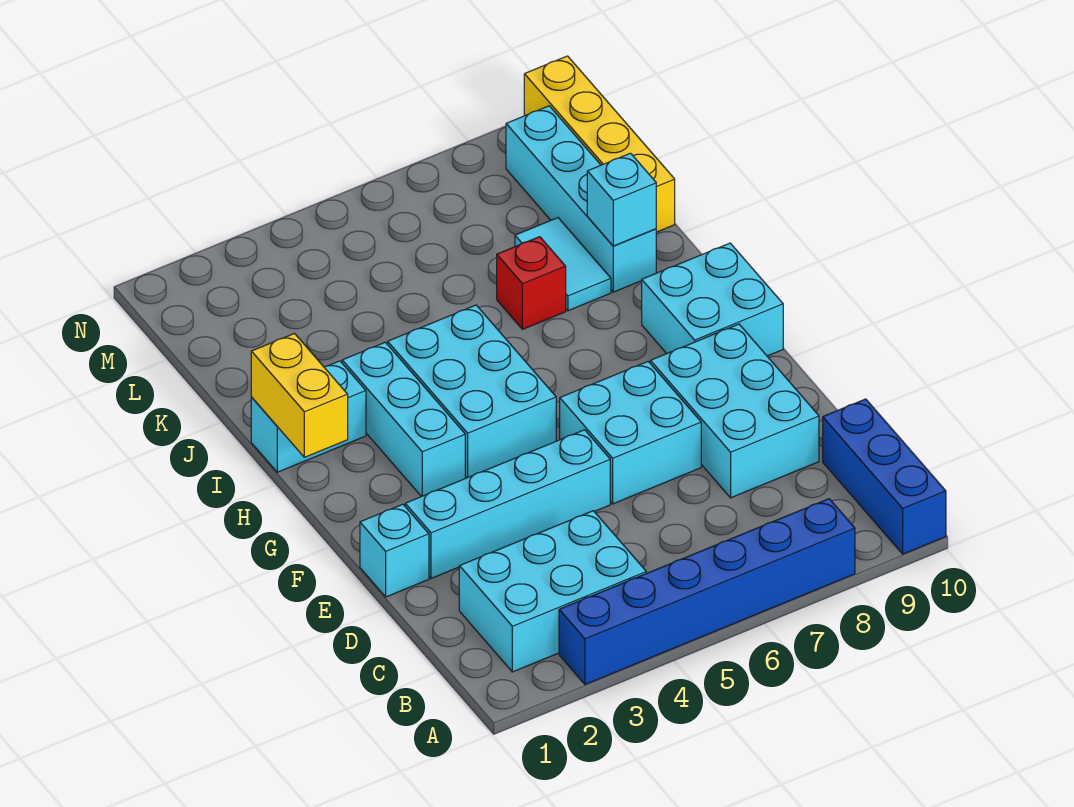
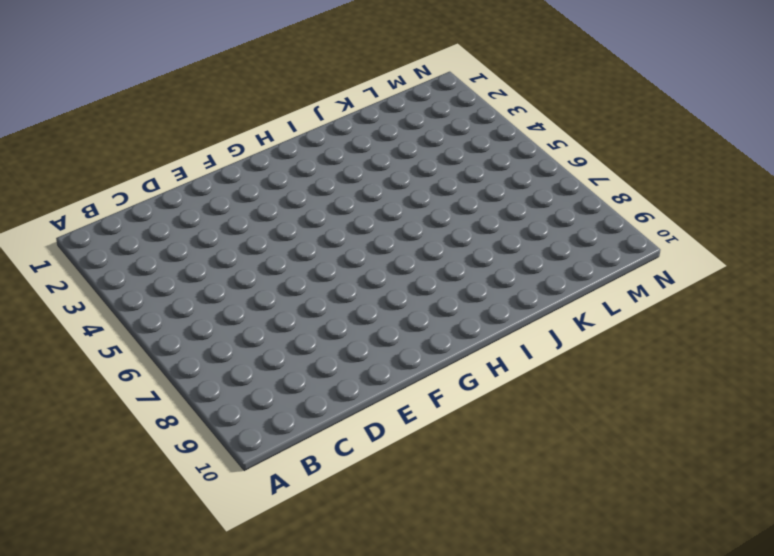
none -> blue brick A3:A8 level 1
none -> blue brick A10:C10 level 1
none -> cyan brick B2:C4 level 1

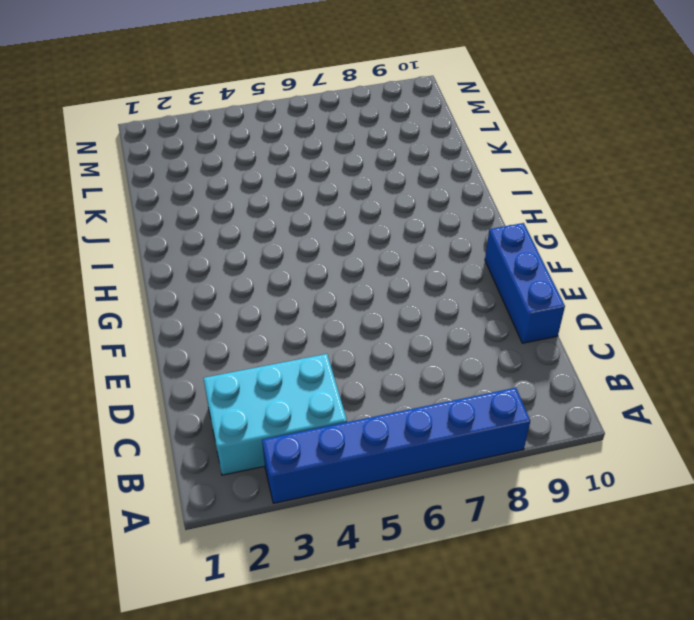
blue brick D10:F10 level 1 -> blue brick A10:C10 level 1
none -> cyan brick D8:F9 level 1
none -> cyan brick E1 level 1
none -> cyan brick E2:E5 level 1

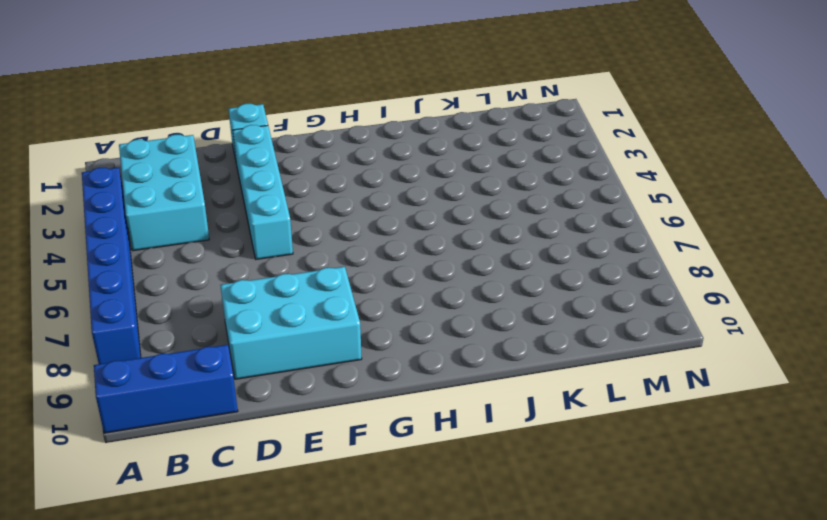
none -> cyan brick E6:F7 level 1
none -> cyan brick G3:I3 level 1
none -> cyan brick G4:I5 level 1

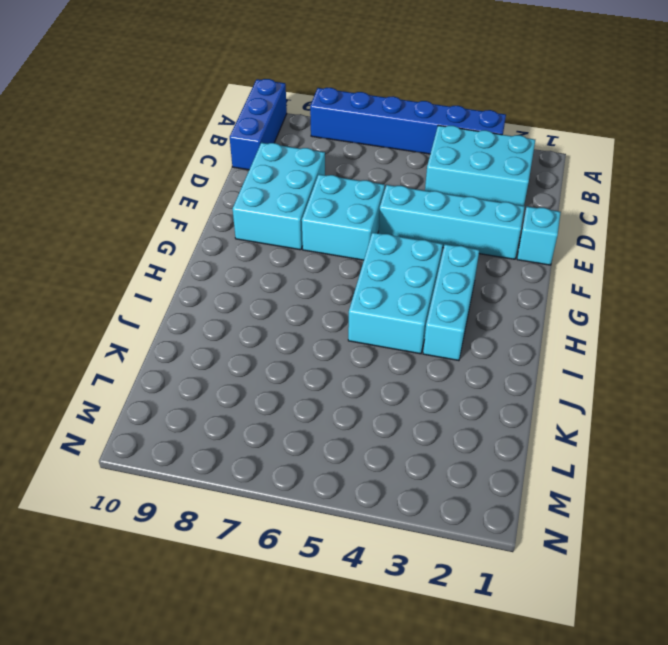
none -> cyan brick G9:H10 level 1
none -> cyan brick I1:I2 level 1
none -> red brick J7 level 1

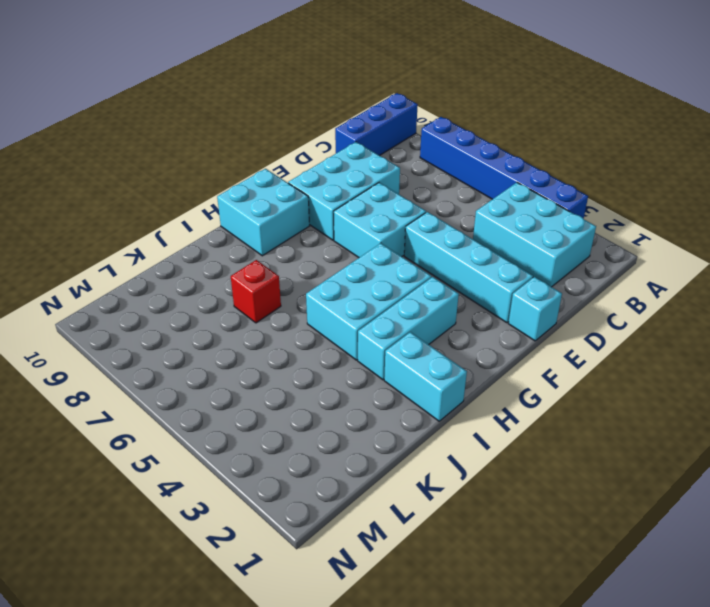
none -> cyan tile J8:K8 level 1
none -> cyan brick J9:M9 level 1
none -> yellow brick K10:N10 level 1

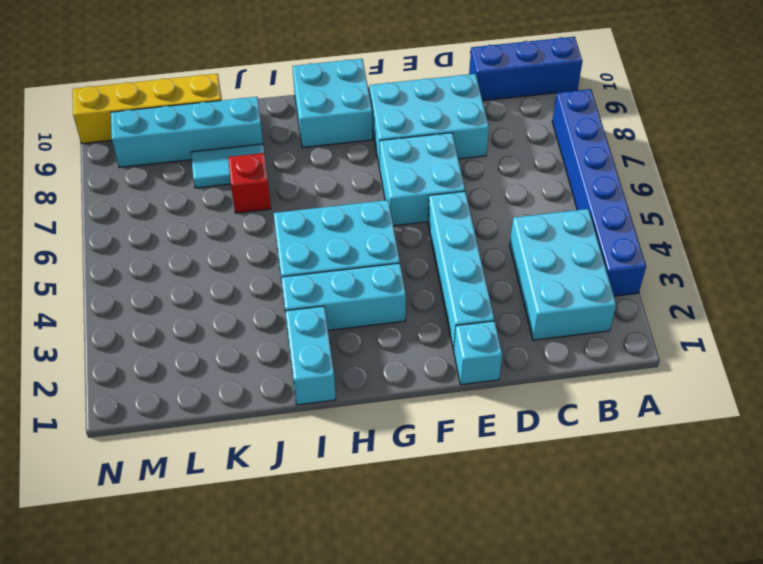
none -> yellow brick H1:I1 level 2
none -> cyan brick J9 level 2

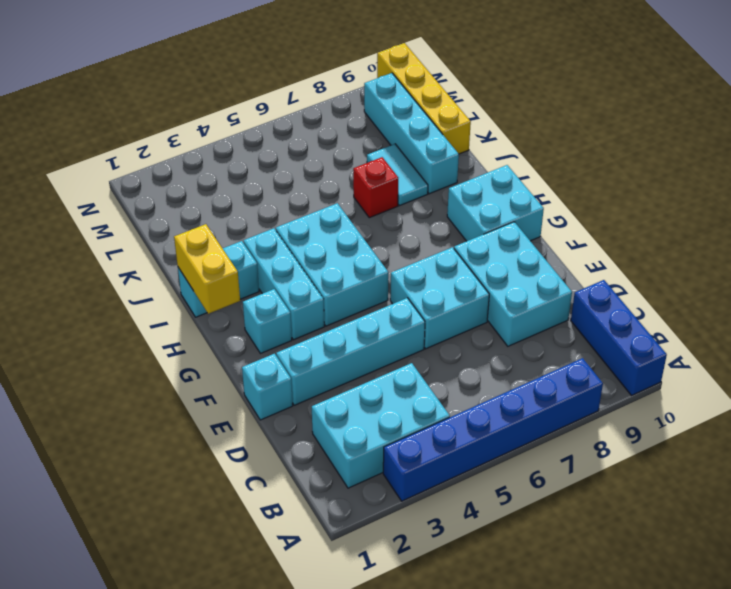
cyan brick G2 level 1 -> cyan brick J9 level 2

